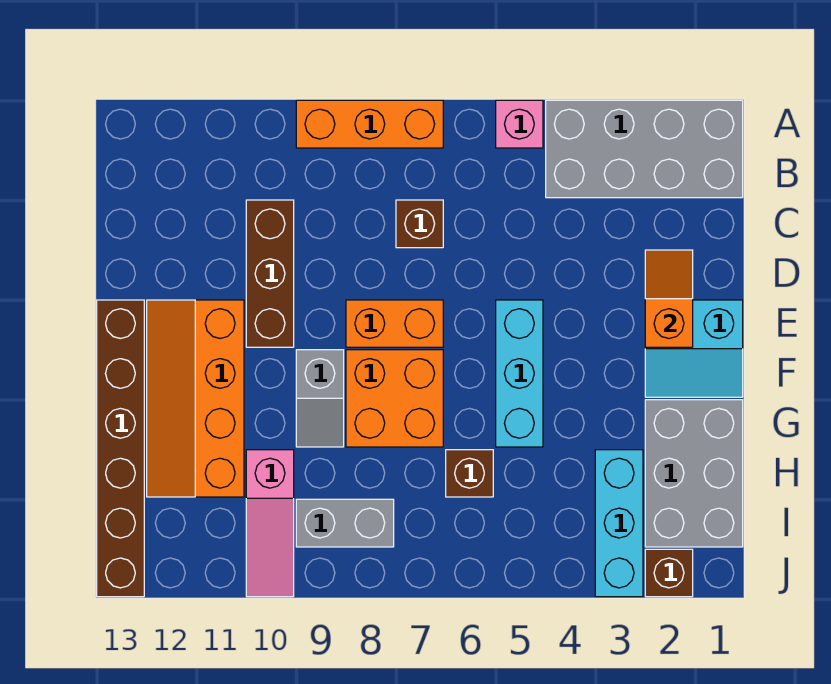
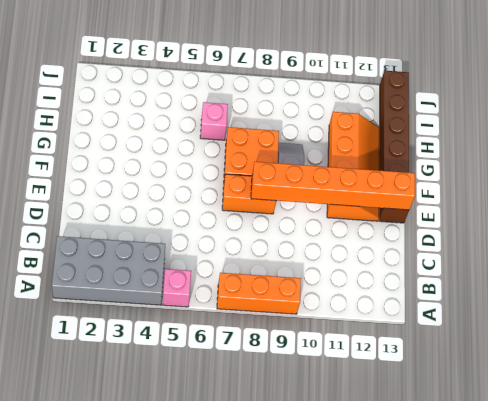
orange brick E8:E13 level 2 -> none
pink brick H6 level 1 -> brown brick H6 level 1
none -> brown brick C7 level 1
none -> brown brick C10:E10 level 1
none -> cyan slope E1:F2 level 1 top E

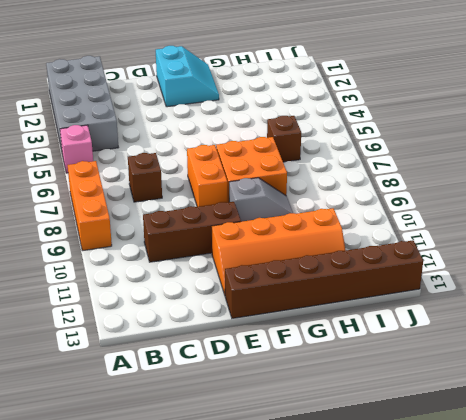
none -> cyan brick E5:G5 level 1
none -> grey brick G1:I2 level 1
none -> cyan brick H3:J3 level 1

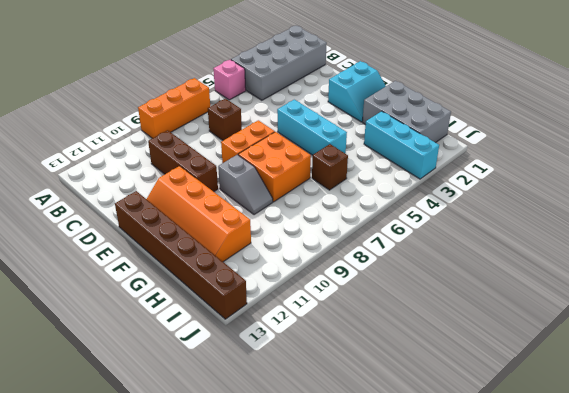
none -> pink slope H10:J10 level 1 top H
none -> grey brick I8:I9 level 1
none -> brown brick J2 level 1

